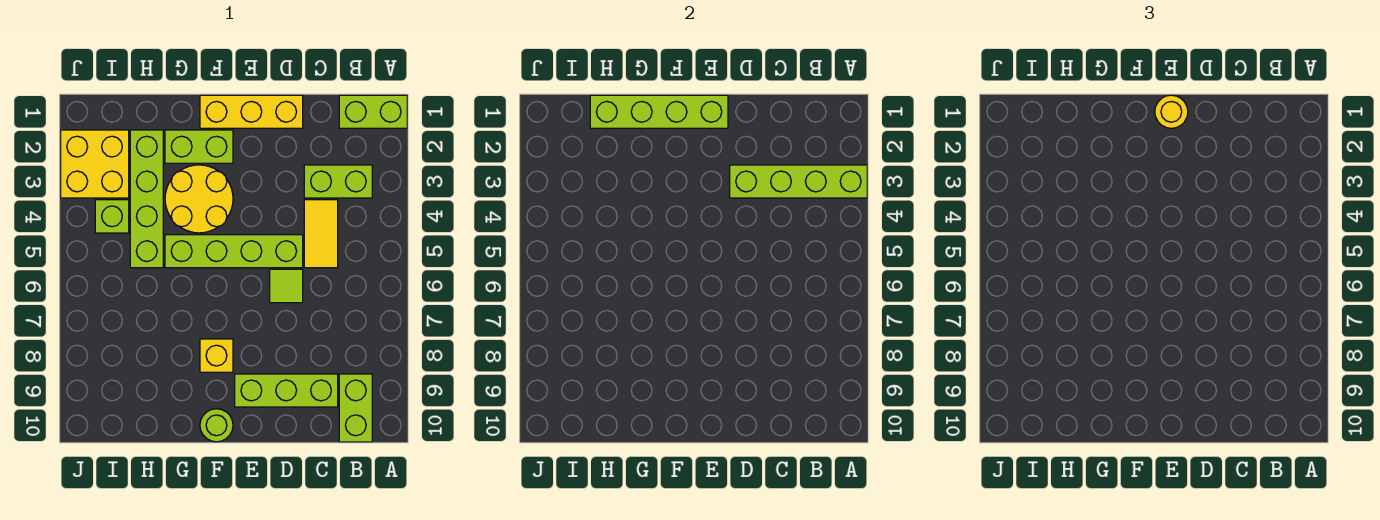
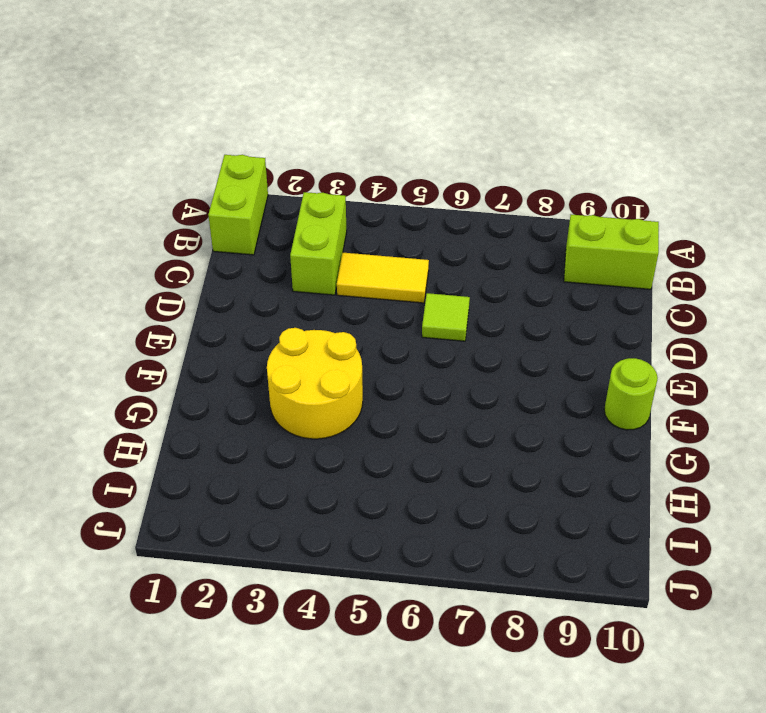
none -> lime brick C9:E9 level 1
none -> yellow brick D1:F1 level 1
none -> lime brick D5:G5 level 1

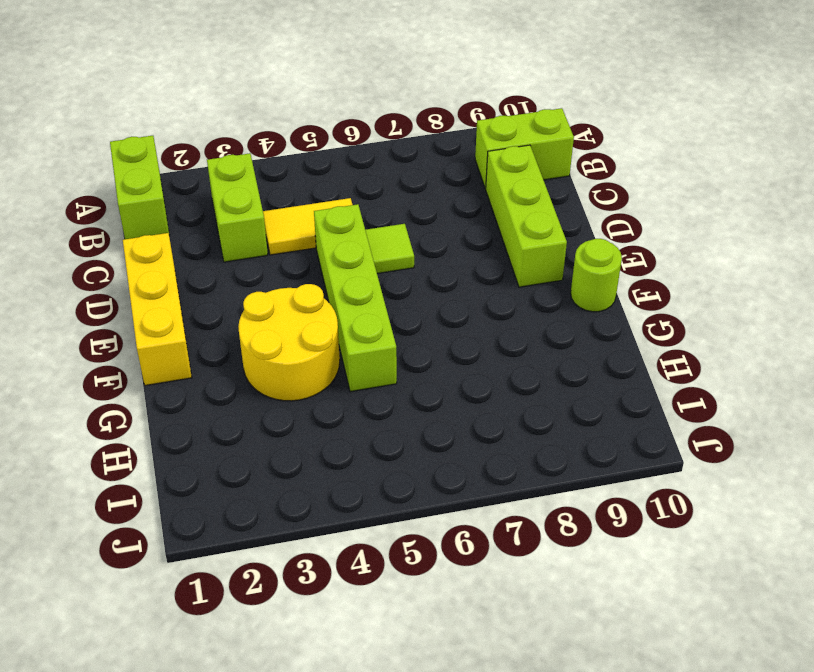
none -> lime brick F2:G2 level 1
none -> yellow brick F8 level 1
none -> lime brick H2:H5 level 1

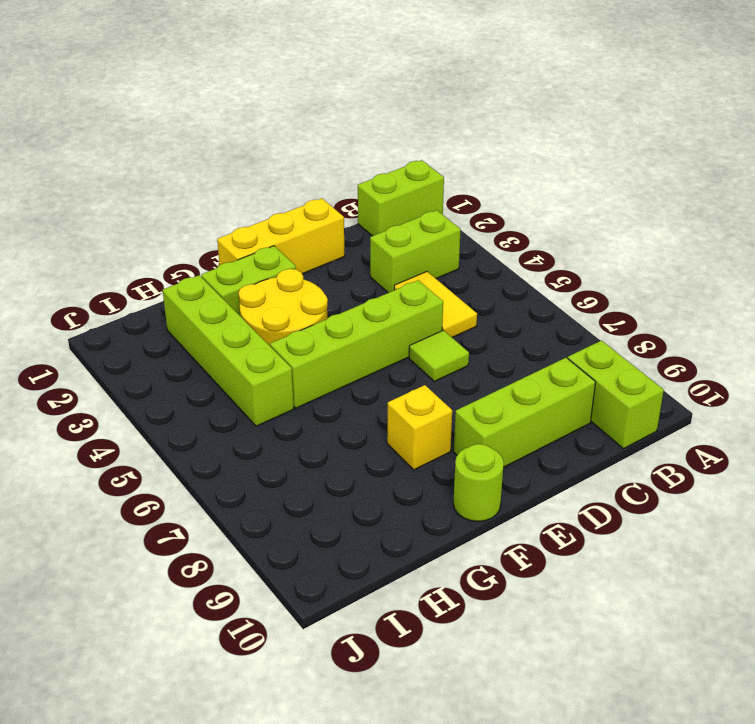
none -> yellow brick I2:J3 level 1
none -> lime brick I4 level 1
none -> lime brick A3:D3 level 2

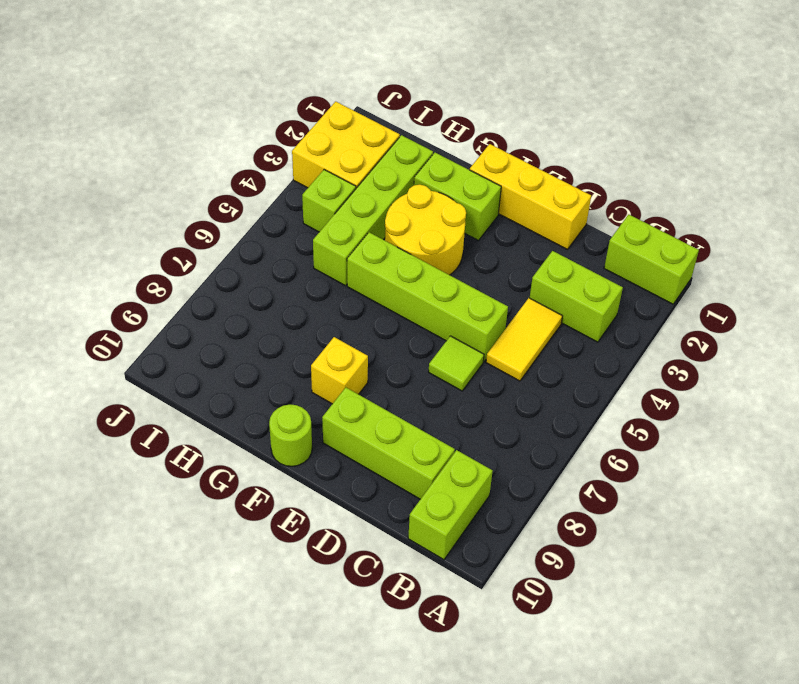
none -> lime brick A3:D3 level 2
none -> lime brick E1:H1 level 2
none -> yellow round brick E1 level 3

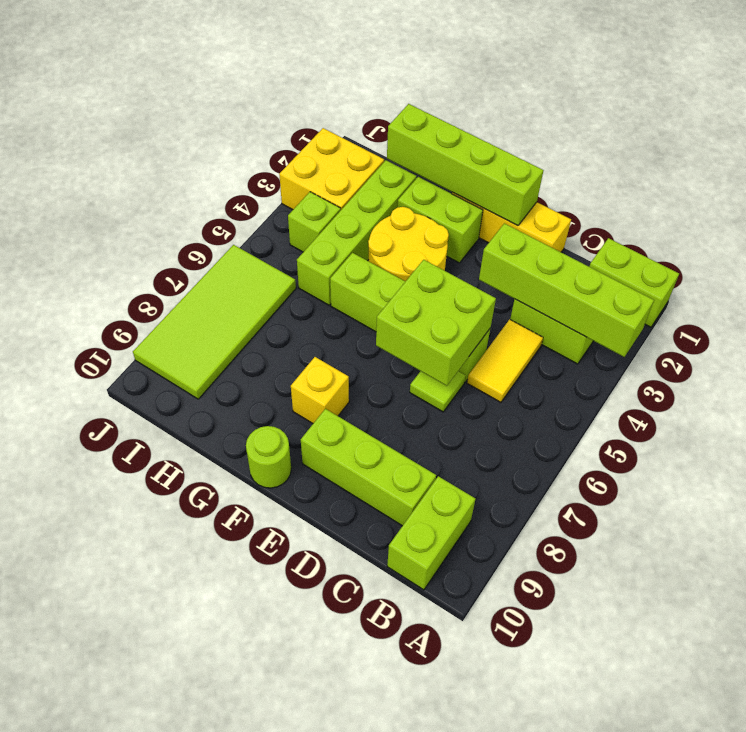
lime brick D5:E6 level 2 -> none
lime tile I6:J9 level 1 -> none
none -> yellow round brick E1 level 3

